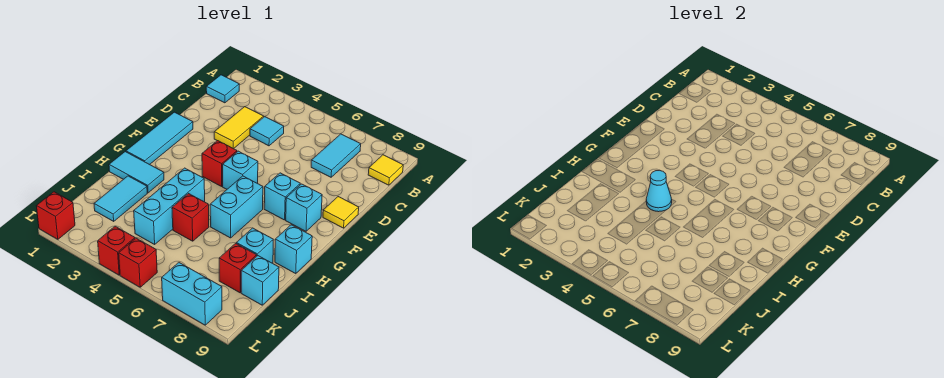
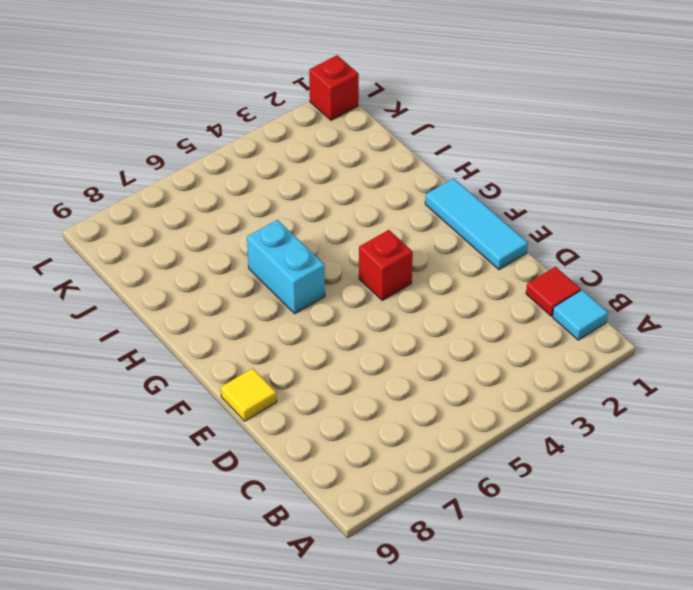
red tile C1 level 1 -> none
none -> cyan tile B7:C7 level 1
none -> yellow tile B9 level 1
none -> yellow tile C3:D3 level 1

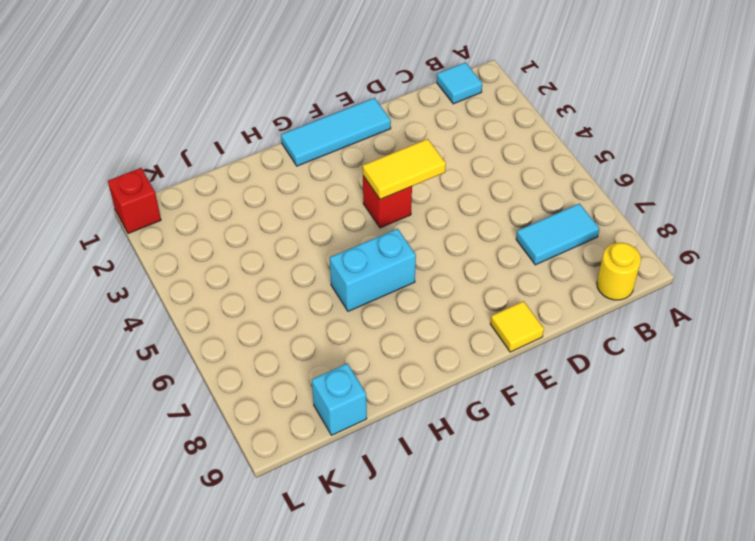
yellow round brick B9 level 1 -> yellow tile B9 level 1
yellow tile E4:F4 level 2 -> yellow tile C3:D3 level 1
none -> cyan tile C4 level 1
none -> cyan brick F5 level 1
none -> cyan brick F7 level 1

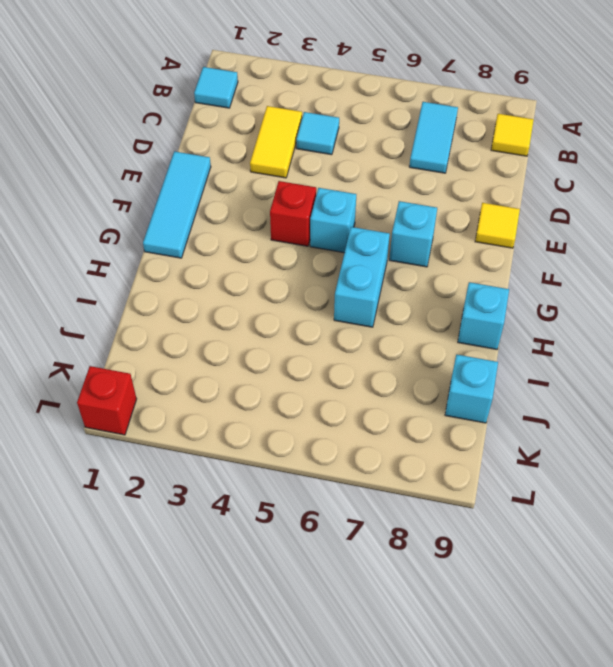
none -> cyan brick F8 level 1
none -> cyan tile H1:H2 level 1
none -> cyan brick H4:J4 level 1

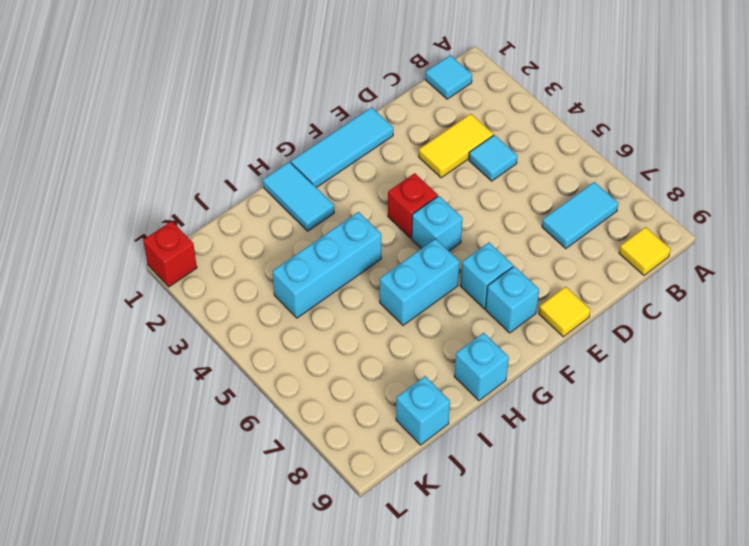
none -> cyan tile I2:J2 level 1
none -> red brick I5 level 1
none -> cyan brick I8 level 1

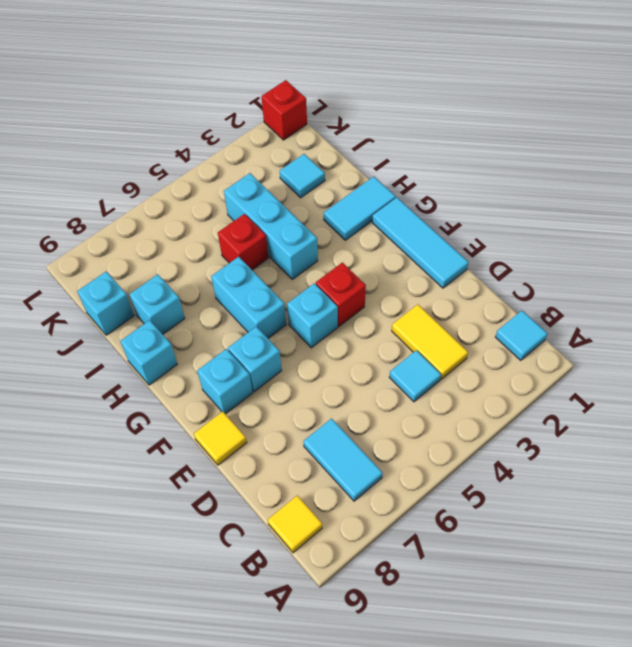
cyan tile J2 level 1 -> cyan tile I2:J2 level 1
none -> red brick J8 level 1
none -> red brick L4 level 1
none -> red brick L5 level 1

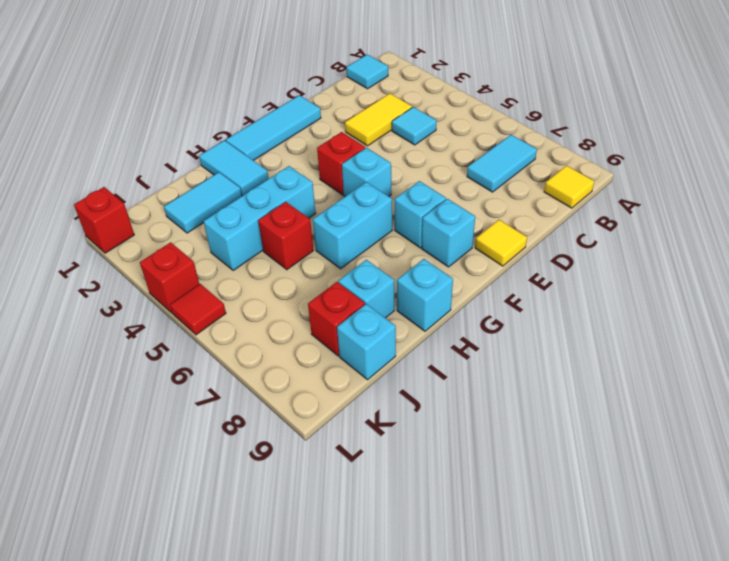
red tile L5 level 1 -> red brick L5 level 1
none -> cyan brick L7:L8 level 1
none -> cyan cone H4 level 2

